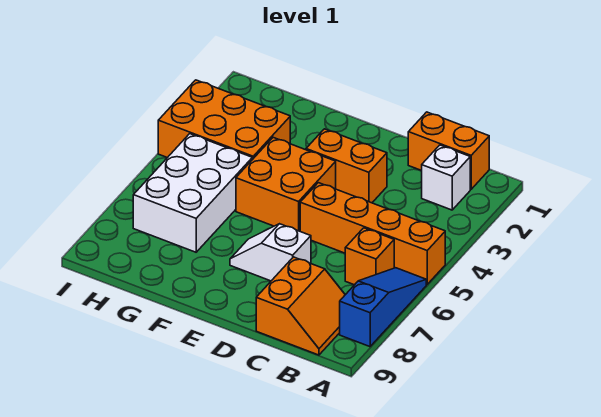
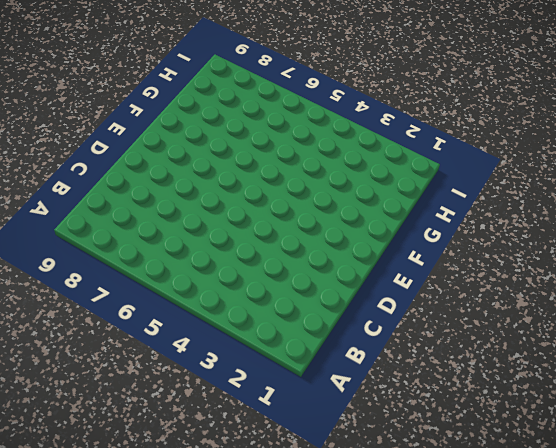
none -> orange brick A5:D5 level 1
none -> blue slope A6:A8 level 1 top 8

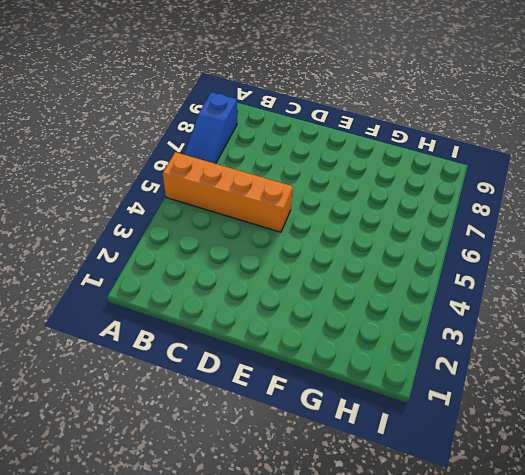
none -> orange brick B1:C1 level 1
none -> white brick B2 level 1

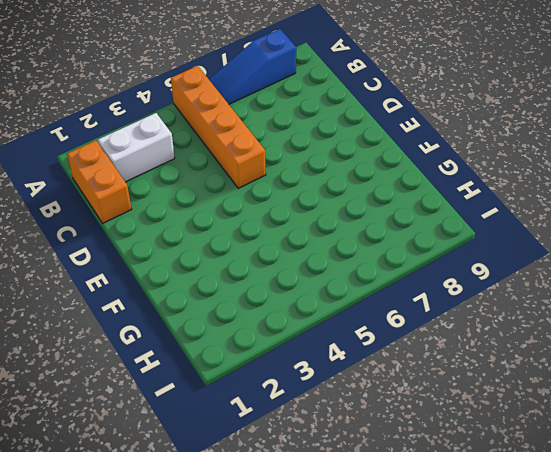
white brick B2:B3 level 1 -> white brick B2 level 1
none -> orange brick B6 level 1
none -> orange slope B8:C9 level 1 top C

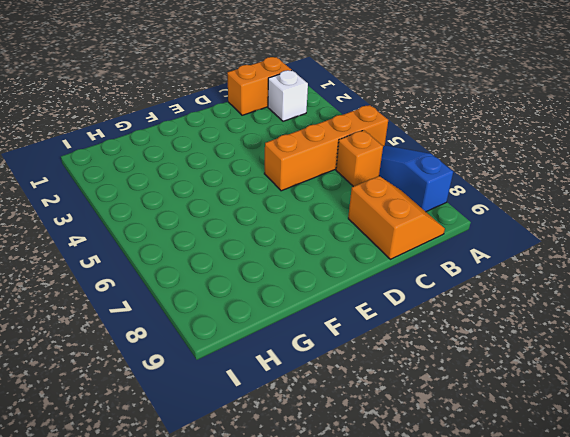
none -> orange brick D3:E3 level 1
none -> white slope D7:E7 level 1 top D

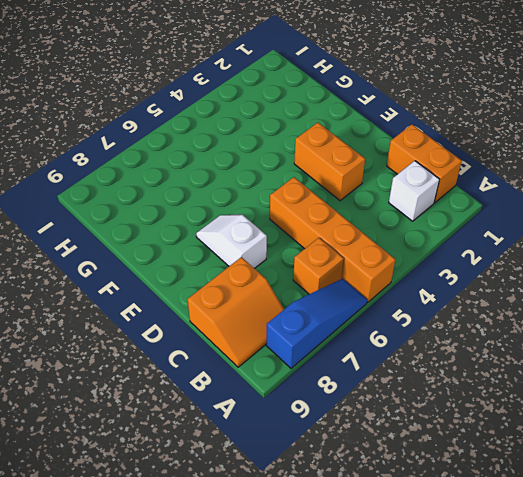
none -> orange brick E4:F5 level 1
none -> orange brick G3:I4 level 1

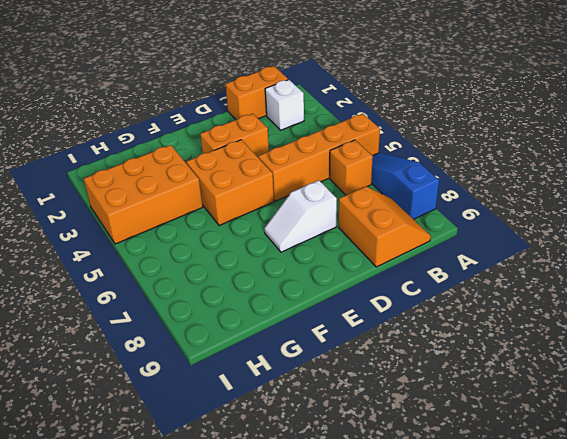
none -> white brick G5:H7 level 1

